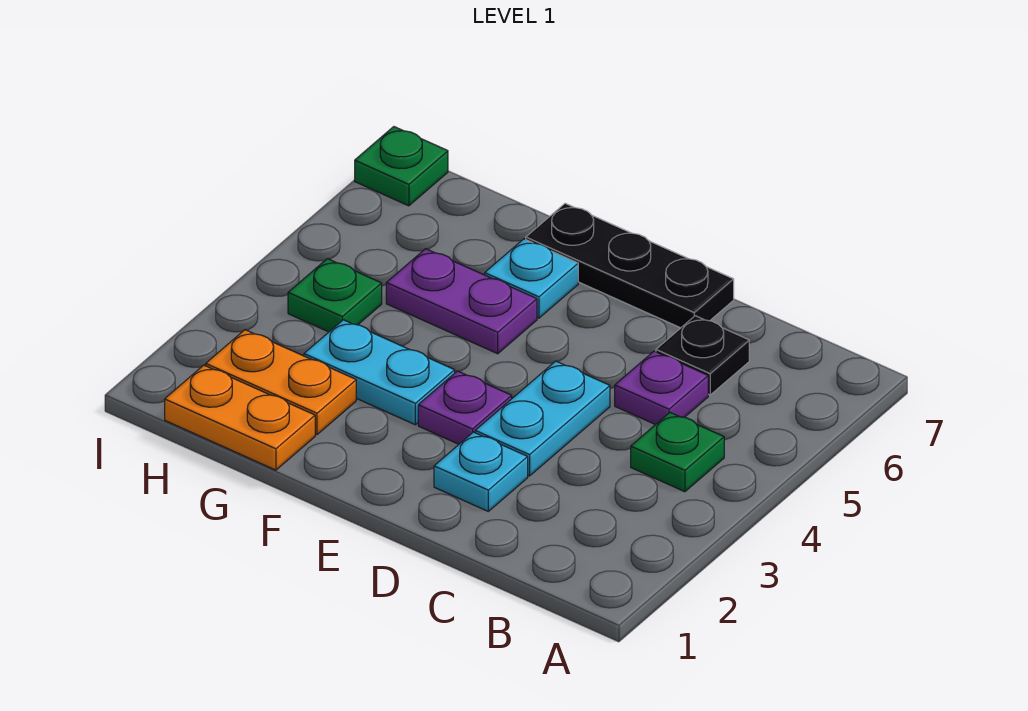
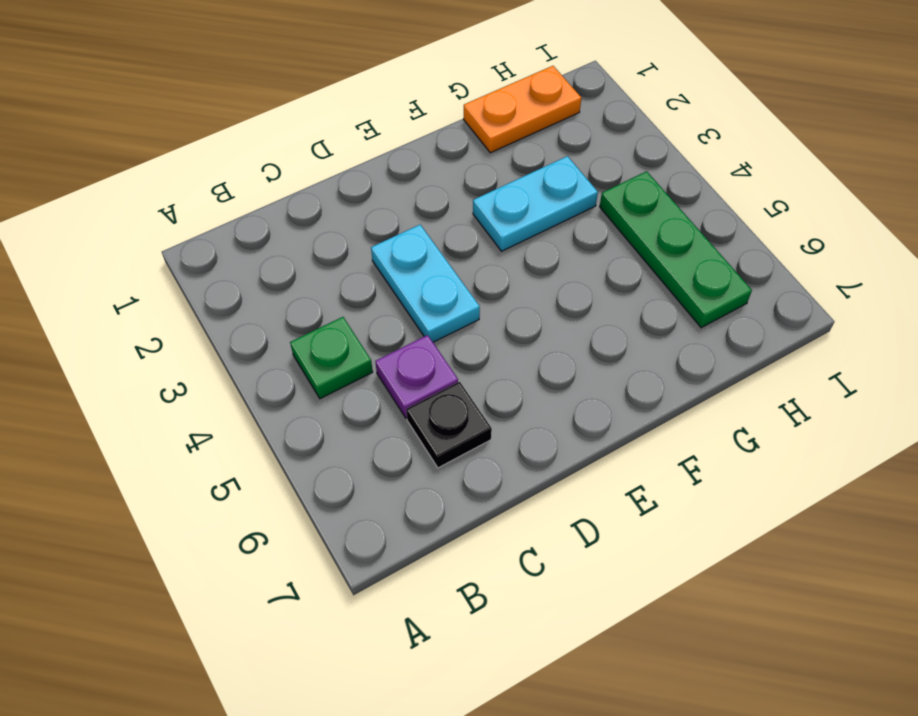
green plate H4:H6 level 1 -> green plate H4 level 1
none -> cyan plate D2 level 1
none -> black plate D7:F7 level 1
none -> purple plate E3 level 1

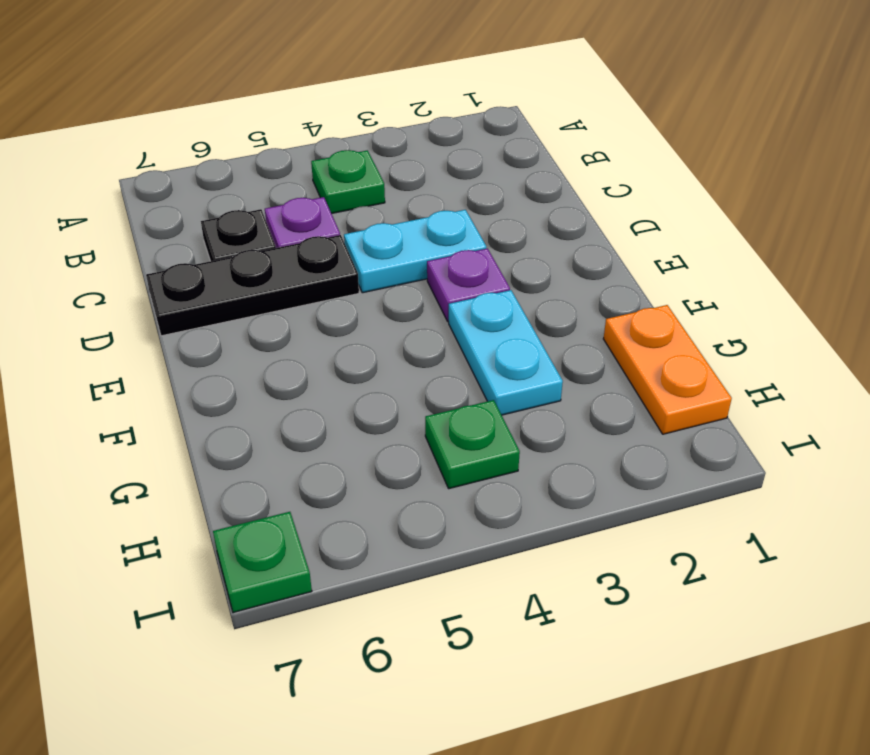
black plate D5:D7 level 1 -> black plate D7:F7 level 1
none -> cyan plate D2 level 1
none -> purple plate F5:G5 level 1
none -> cyan plate F6 level 1

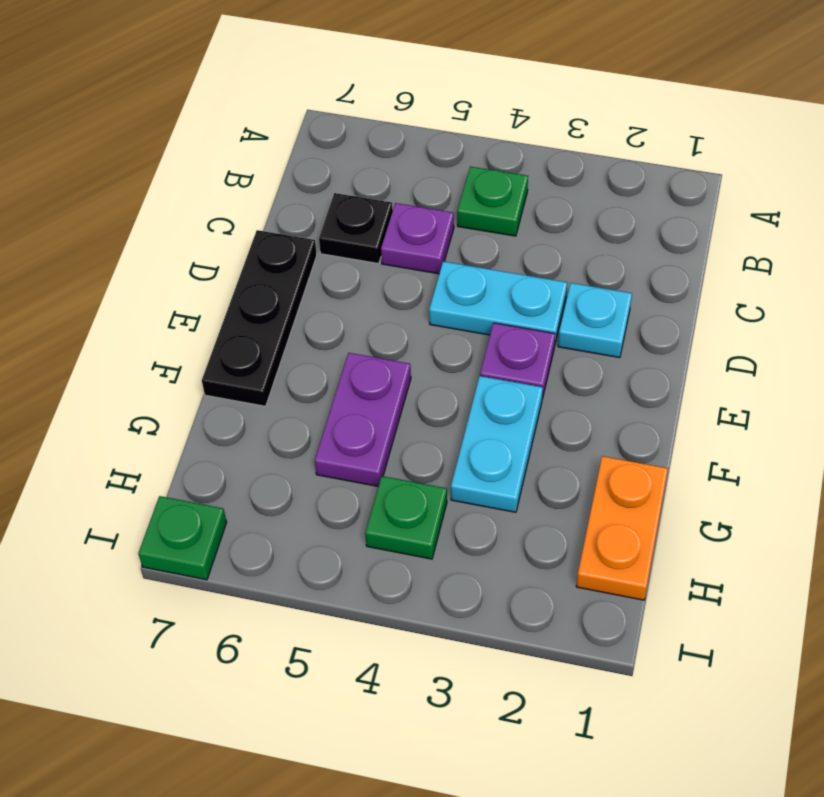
none -> cyan plate F6 level 1
none -> orange plate G2:H2 level 1

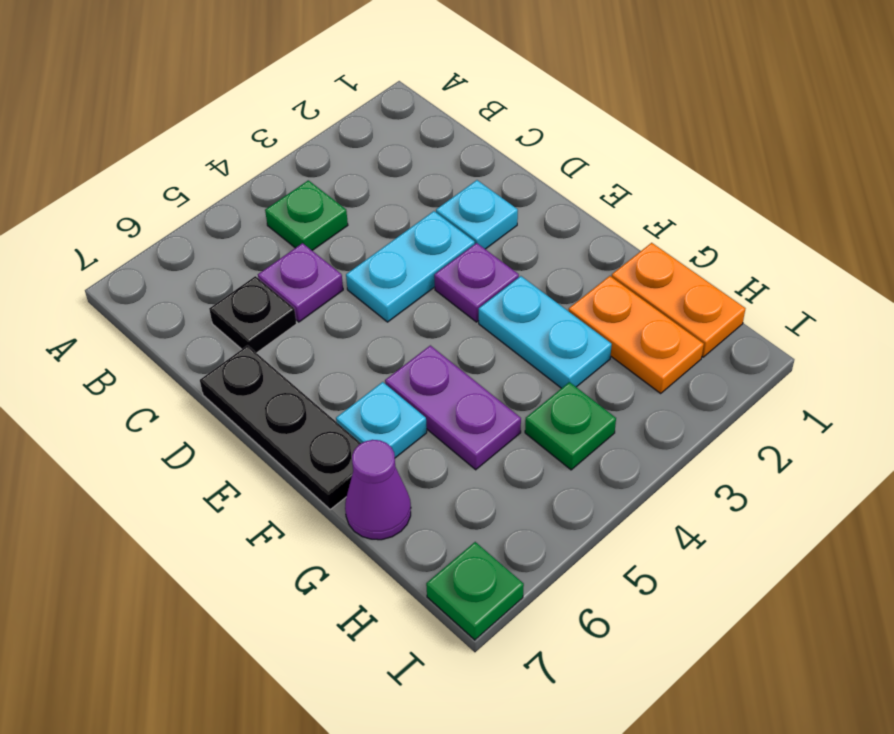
purple cone G7 level 1 -> none

